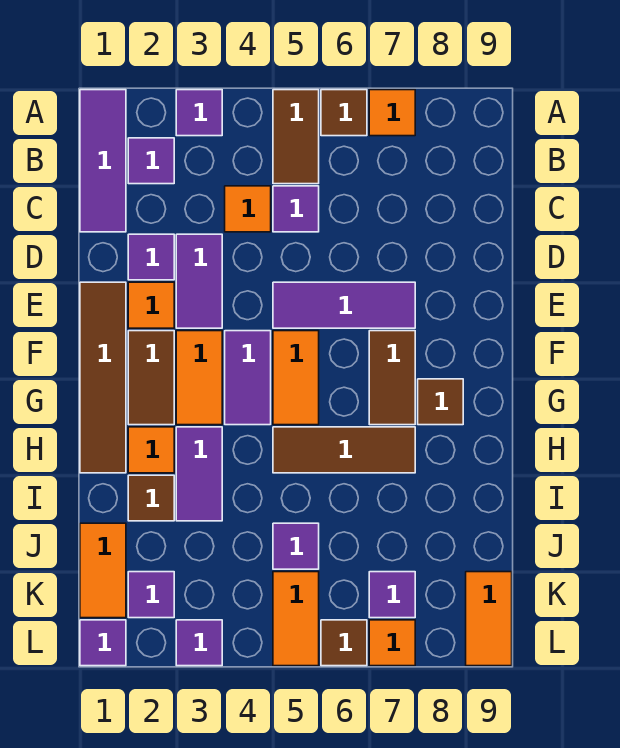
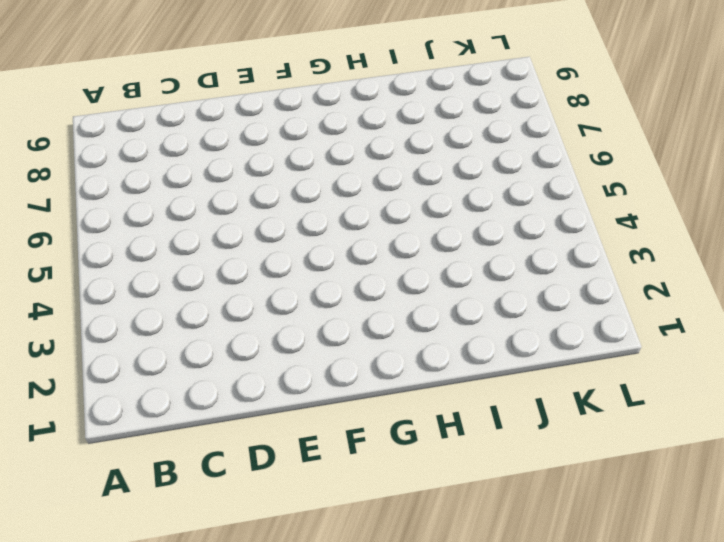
none -> purple tile A1:C1 level 1
none -> purple tile A3 level 1
none -> brown tile A5:B5 level 1
none -> brown tile A6 level 1

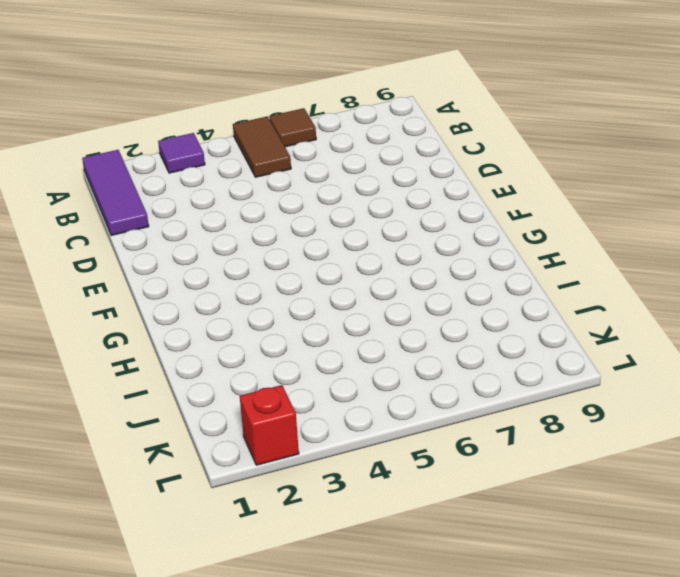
red brick L2 level 1 -> none
none -> orange tile A7 level 1
none -> purple tile B2 level 1
none -> orange tile C4 level 1
none -> purple tile C5 level 1

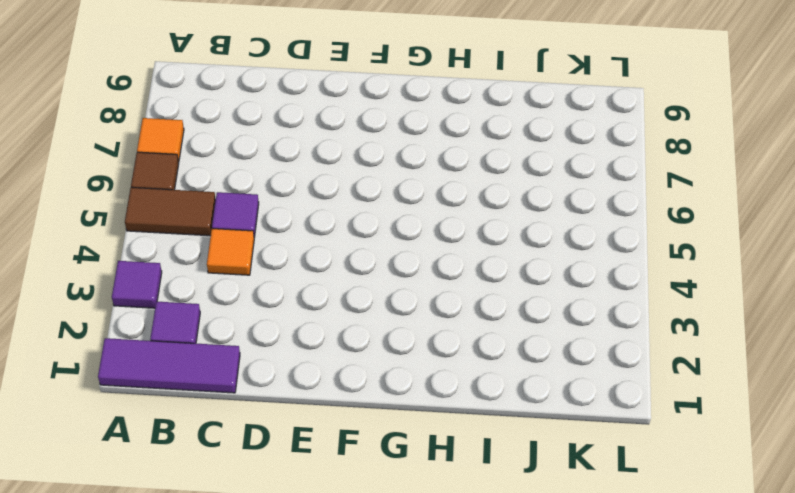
none -> purple tile D2 level 1
none -> purple tile D3:E3 level 1
none -> brown tile E1:H1 level 1
none -> orange tile E2 level 1

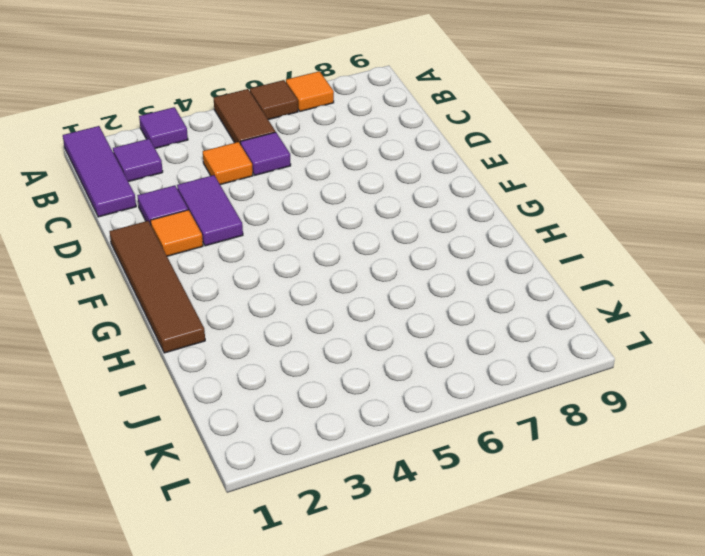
none -> purple tile E5:E7 level 1
none -> brown tile F2:G2 level 1
none -> orange tile F3:G3 level 1
none -> purple tile F4:G4 level 1

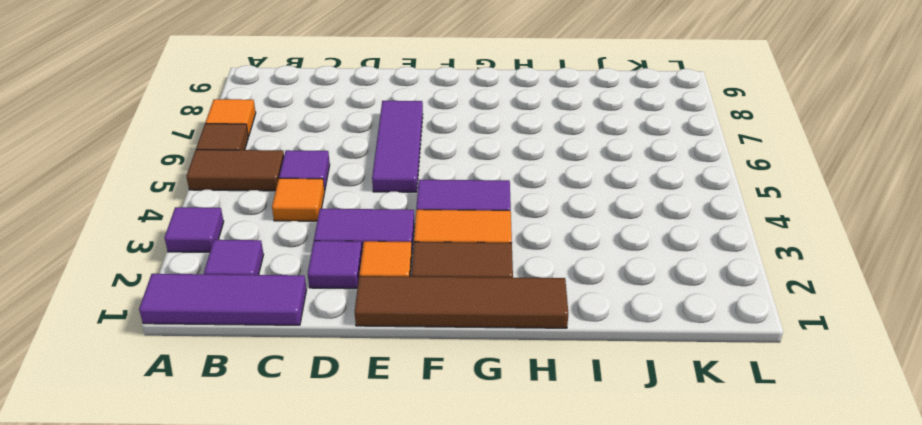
none -> orange tile F5:G5 level 1
none -> brown tile F7:G7 level 1
none -> brown tile G8 level 1
none -> orange tile H2 level 1

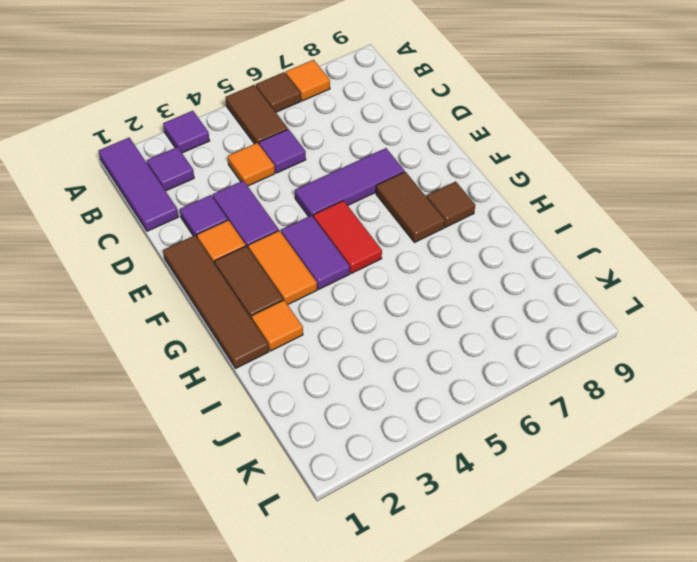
red tile F5:G5 level 1 -> orange tile F5:G5 level 1
none -> purple tile H3:I3 level 1
none -> brown tile H5:H7 level 1
none -> brown tile I2 level 1
none -> orange tile J1:K1 level 1

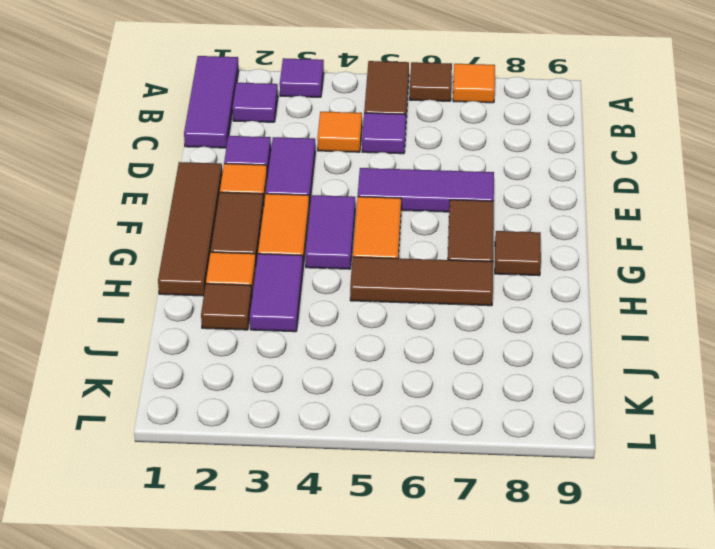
none -> orange tile J1:K1 level 1
none -> purple tile J5 level 1
none -> purple tile K2 level 1
none -> orange tile K5:L5 level 1

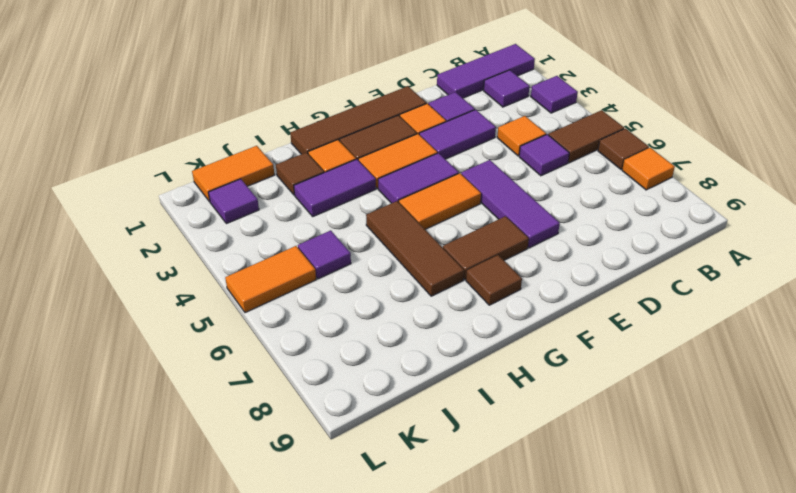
none -> purple tile K7 level 1
none -> orange tile K9:L9 level 1
none -> purple tile L1 level 1
none -> purple tile L3 level 1

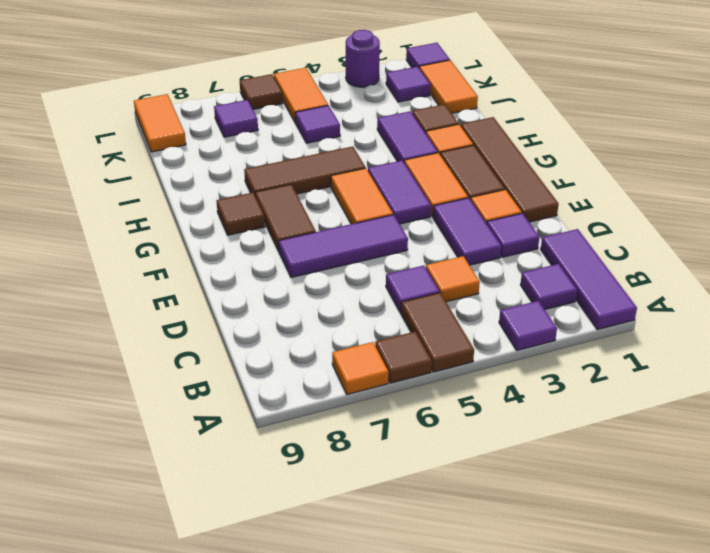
purple round brick L3 level 1 -> purple tile L3 level 1
none -> orange tile L7 level 1

